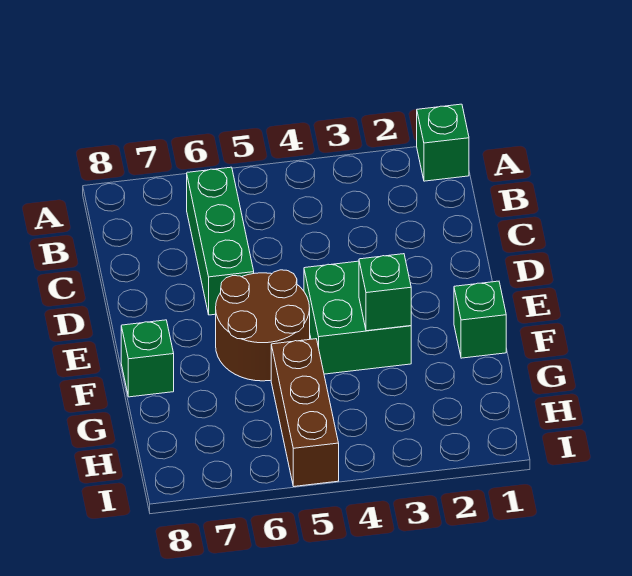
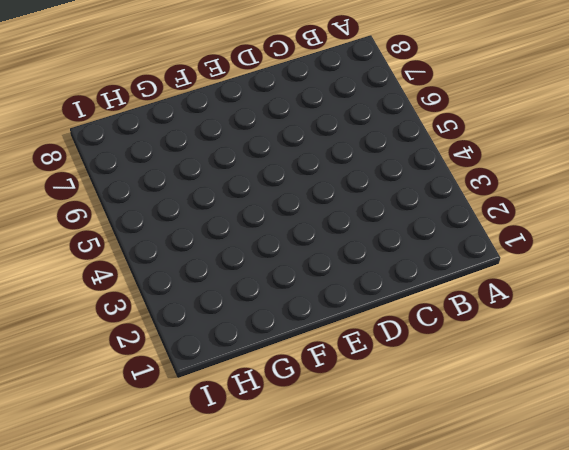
none -> green brick A1 level 1
none -> green brick B6:D6 level 1

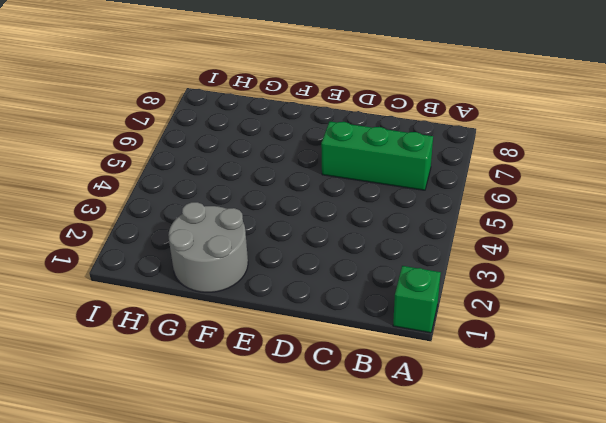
grey round brick F1:G2 level 1 -> green brick F1 level 1
none -> green brick E3:F4 level 1
none -> brown round brick E5:F6 level 1

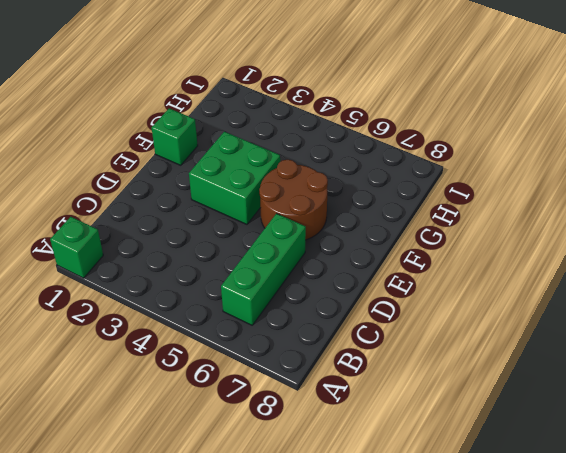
none -> green brick F8 level 1
none -> brown brick G5:I5 level 1

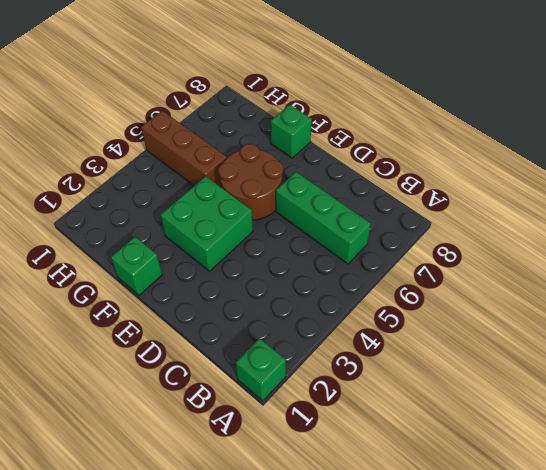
none -> green brick F3 level 2

